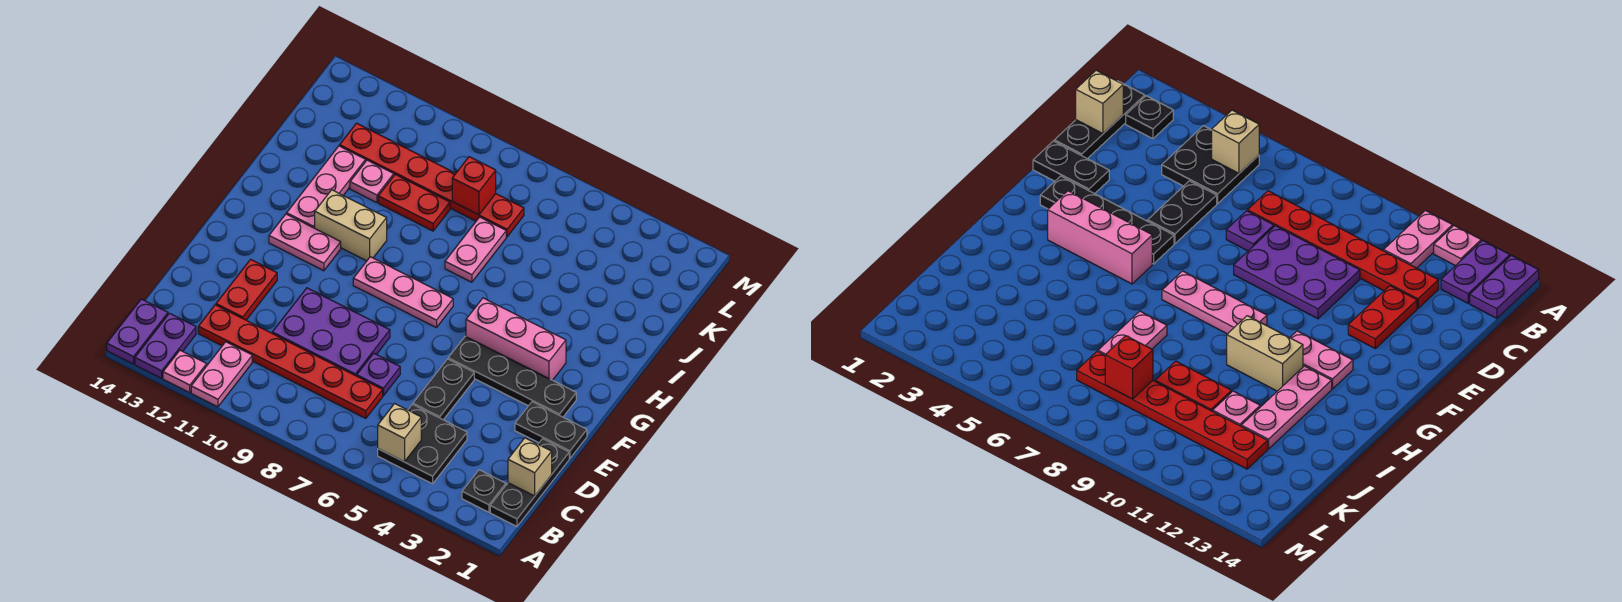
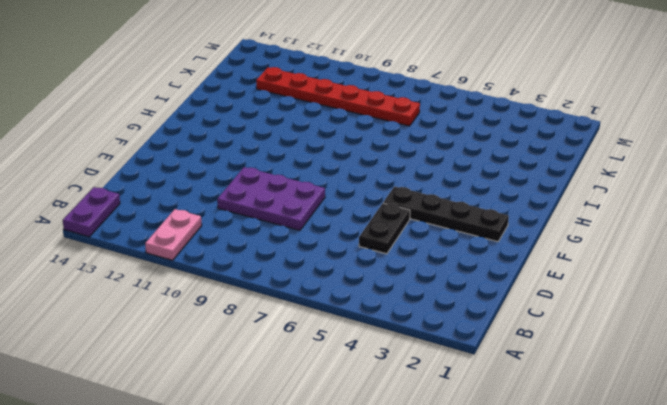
none -> pink plate A12 level 1
none -> purple plate A13:B13 level 1
none -> black plate B1:D1 level 1

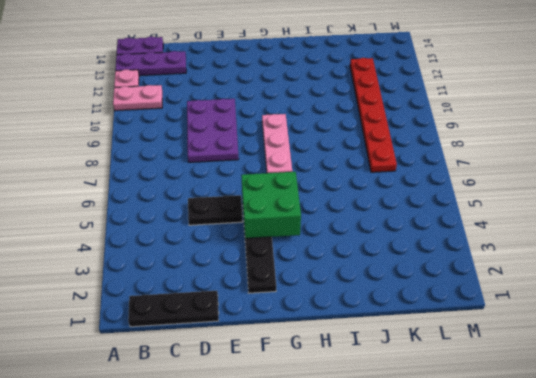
purple plate A13:C13 level 1 -> purple plate A13:B13 level 1
green brick F4:G5 level 2 -> none
none -> black plate B2 level 1
none -> black plate B4:C5 level 1
none -> red plate C7:C12 level 1

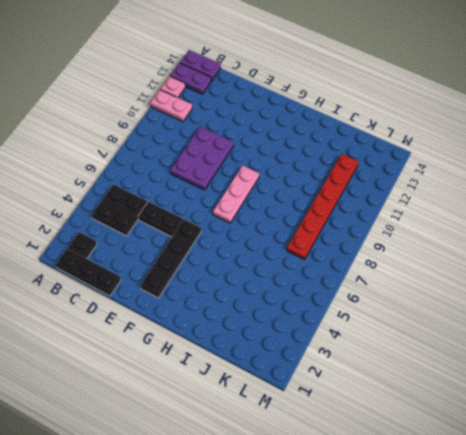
none -> red plate C7:C12 level 1
none -> purple plate D7 level 1
none -> red plate D12:E12 level 1

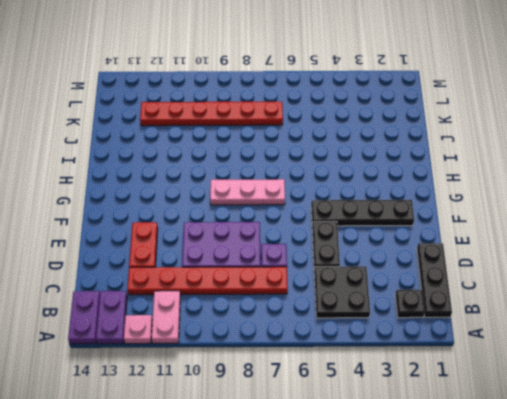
none -> black plate E1:E2 level 1
none -> pink brick G3:G5 level 1
none -> pink plate G11:G12 level 1

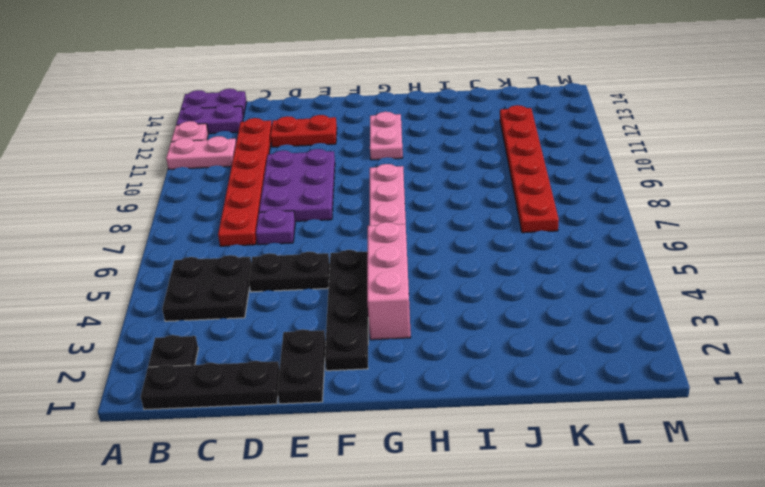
none -> tan brick H10:H11 level 1
none -> pink plate H12:J12 level 1
none -> pink plate I7:J7 level 1

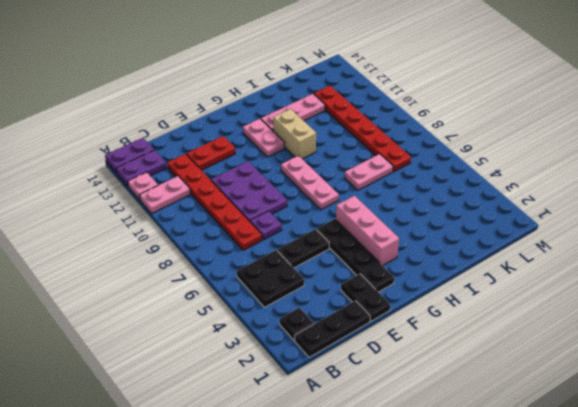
none -> red plate J9:J10 level 1
none -> pink plate J11 level 1
none -> tan brick B5 level 2

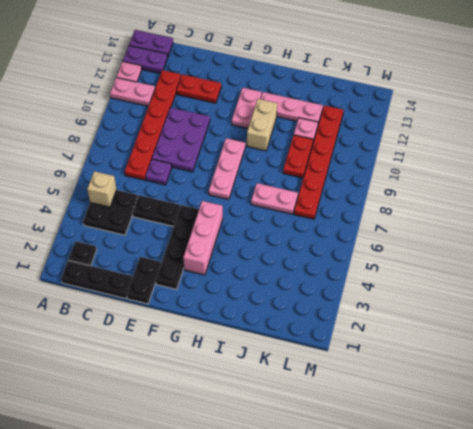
none -> tan brick C1 level 2
none -> red brick K8 level 2

